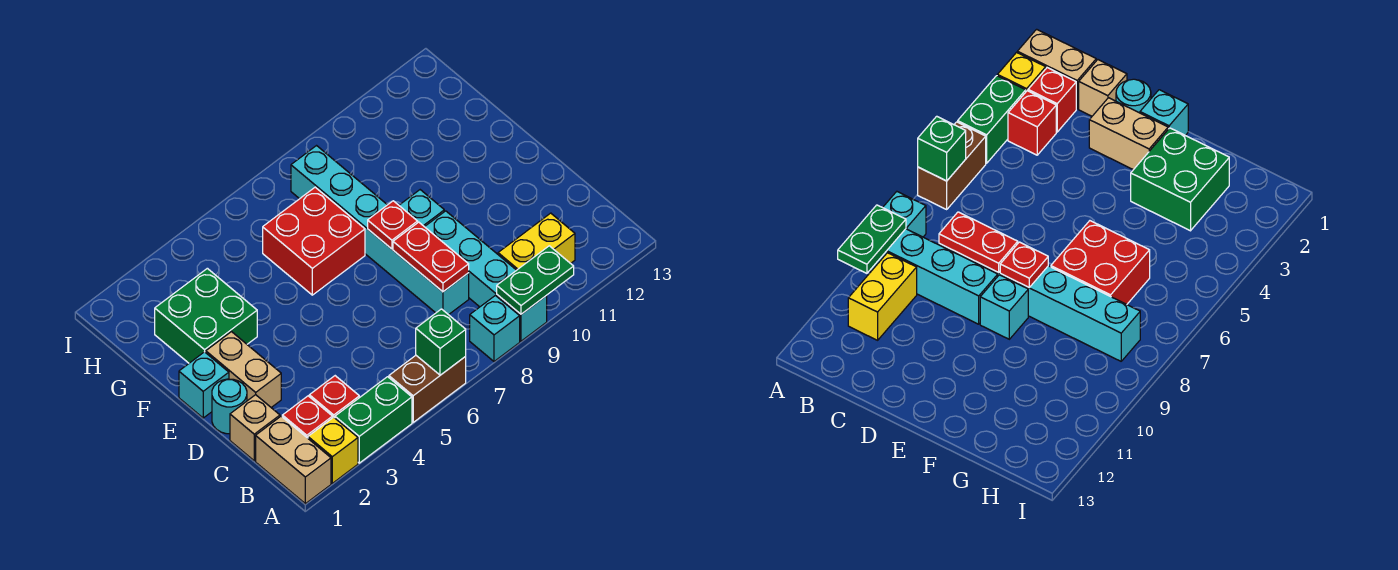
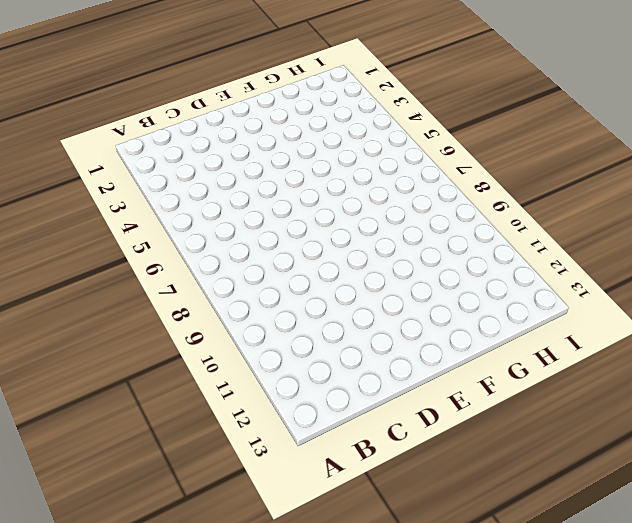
none -> tan brick A1:B1 level 1
none -> yellow brick A2 level 1
none -> green brick A3:A4 level 1

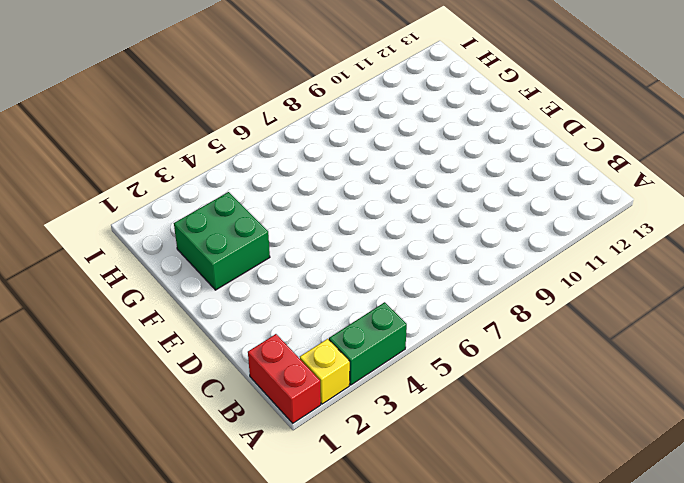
red brick A1:B1 level 1 -> tan brick A1:B1 level 1
none -> brown brick A5:A6 level 1
none -> cyan brick A8 level 1
none -> cyan brick A9:D9 level 1

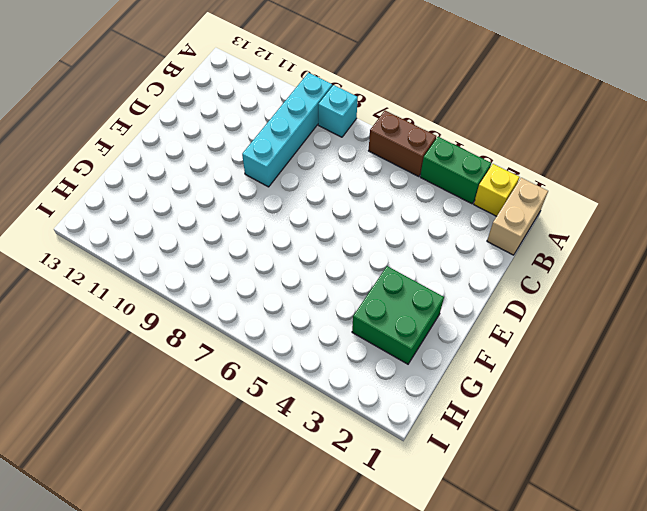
none -> red brick B2 level 1
none -> red brick B3 level 1
none -> yellow brick B10:B11 level 1

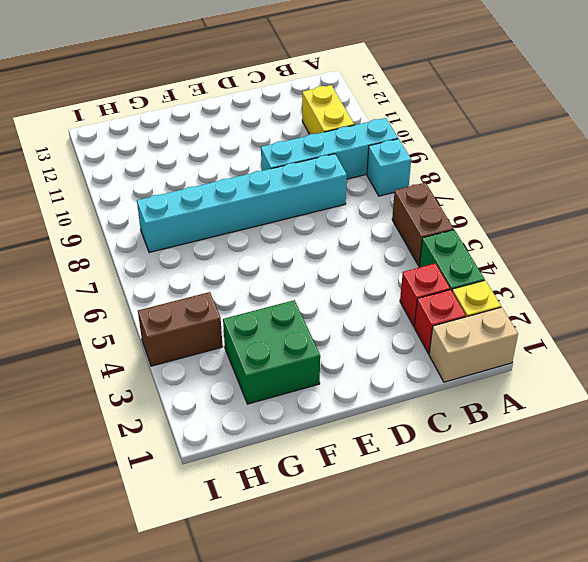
brown brick H4:I4 level 1 -> none
none -> tan brick C1 level 1
none -> cyan round brick D1 level 1
none -> tan brick D2:E2 level 1

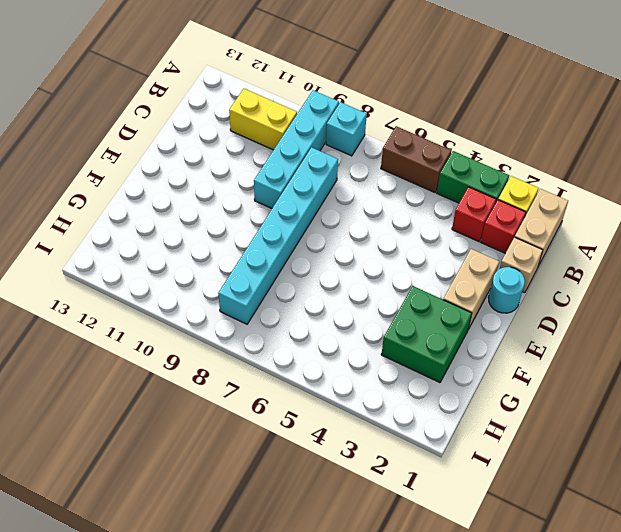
none -> cyan brick E1 level 1
none -> cyan brick E9 level 1
none -> red brick F6:G7 level 1

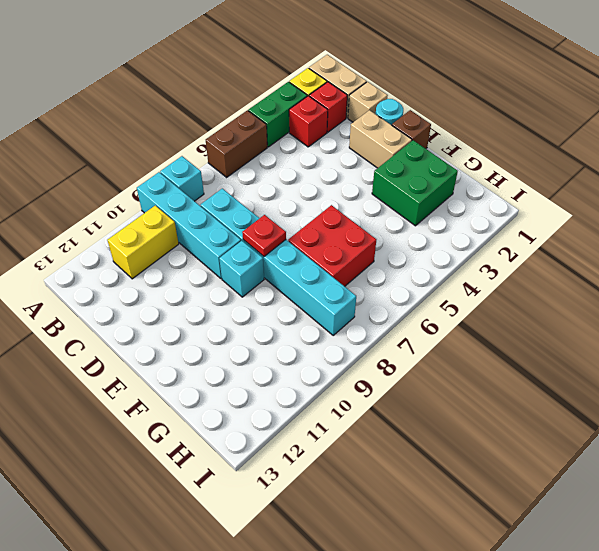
brown brick E1 level 1 -> cyan brick E1 level 1
none -> green brick A6 level 2
none -> green plate A9:A10 level 2
none -> red plate C8:D8 level 2

